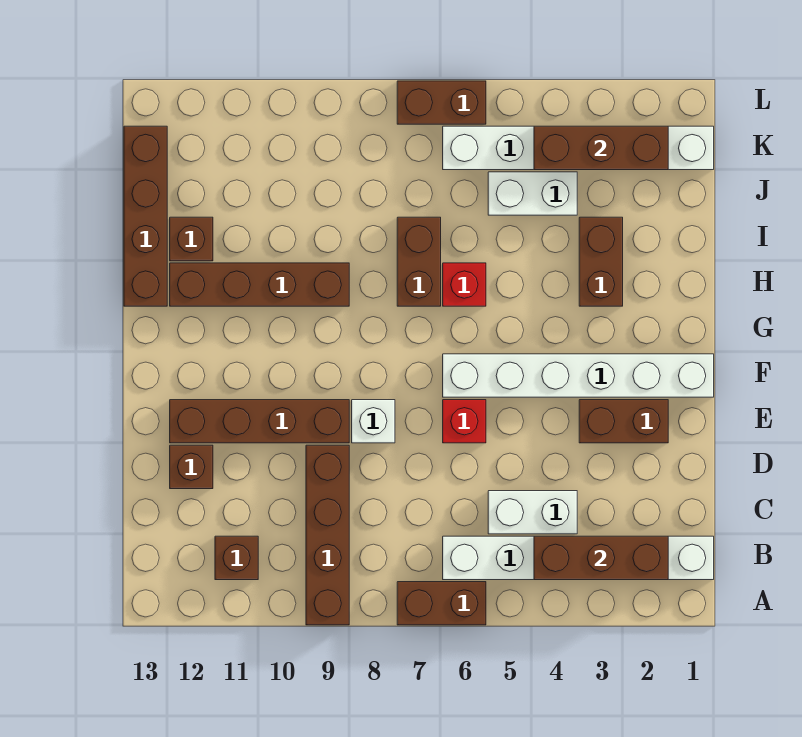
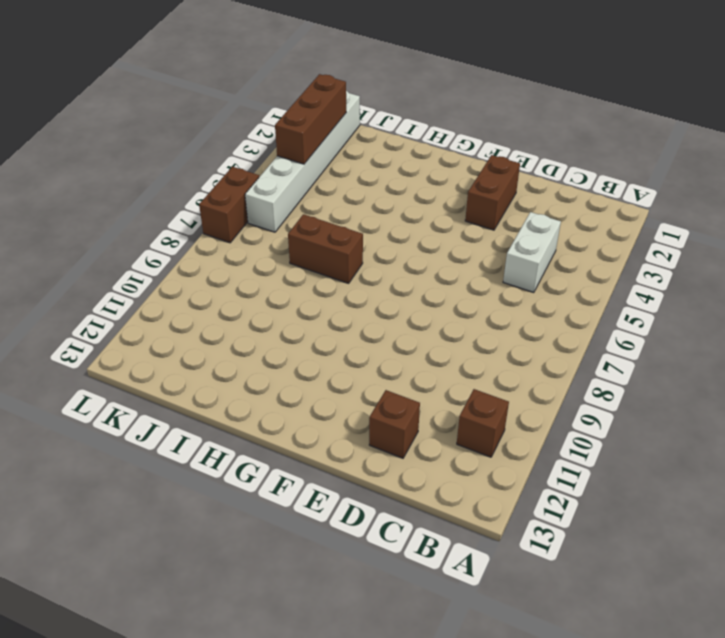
none -> brown brick A6:A7 level 1
none -> brown brick A9:D9 level 1
none -> white brick B1:B6 level 1

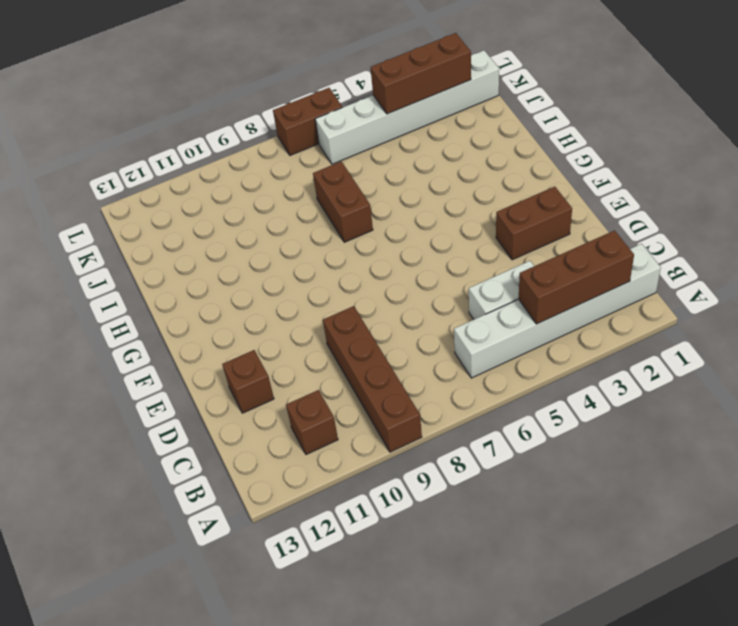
none -> brown brick A6:A7 level 1
none -> red brick E6 level 1
none -> white brick E8 level 1

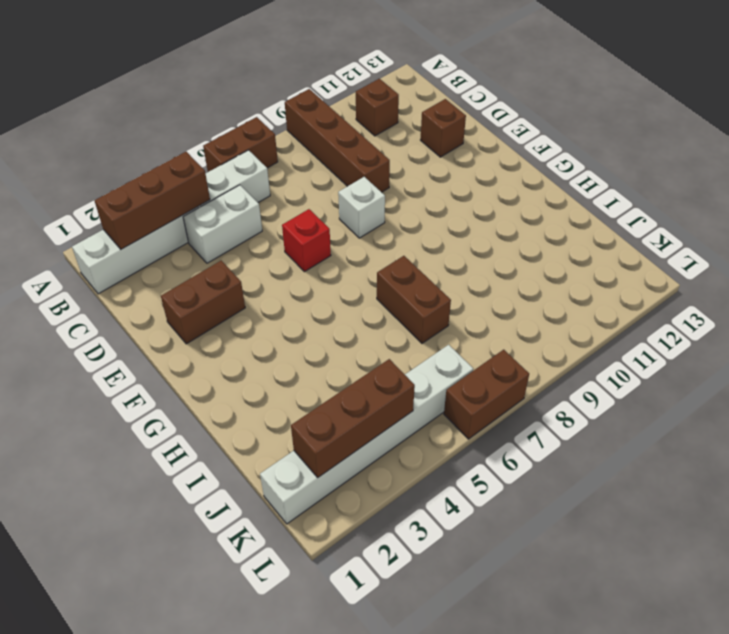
none -> brown brick E9:E12 level 1
none -> white brick F1:F6 level 1
none -> brown brick H3:I3 level 1

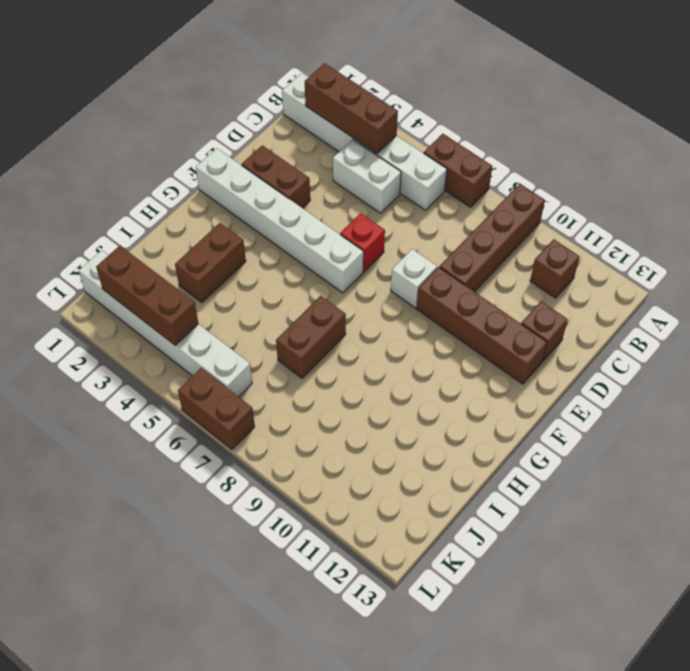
none -> red brick H6 level 1
none -> brown brick H9:H12 level 1
none -> brown brick H13:K13 level 1

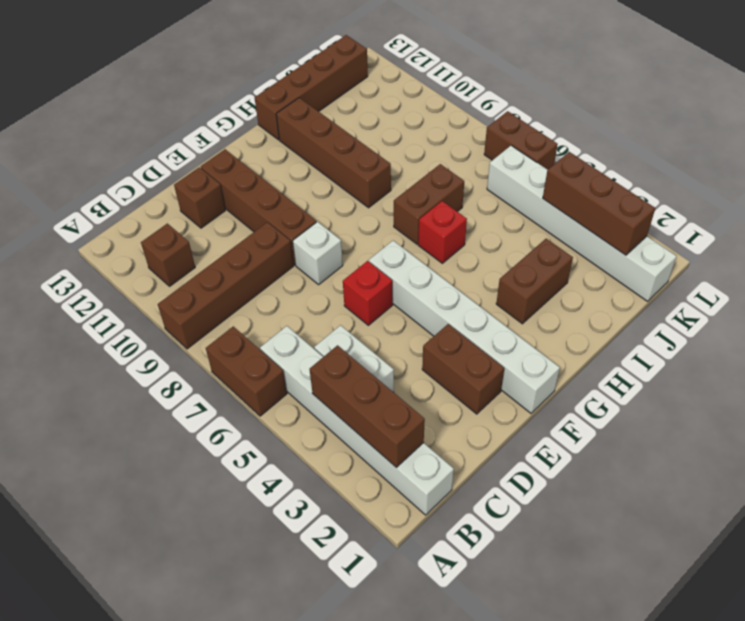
none -> brown brick I12 level 1
none -> white brick J4:J5 level 1

